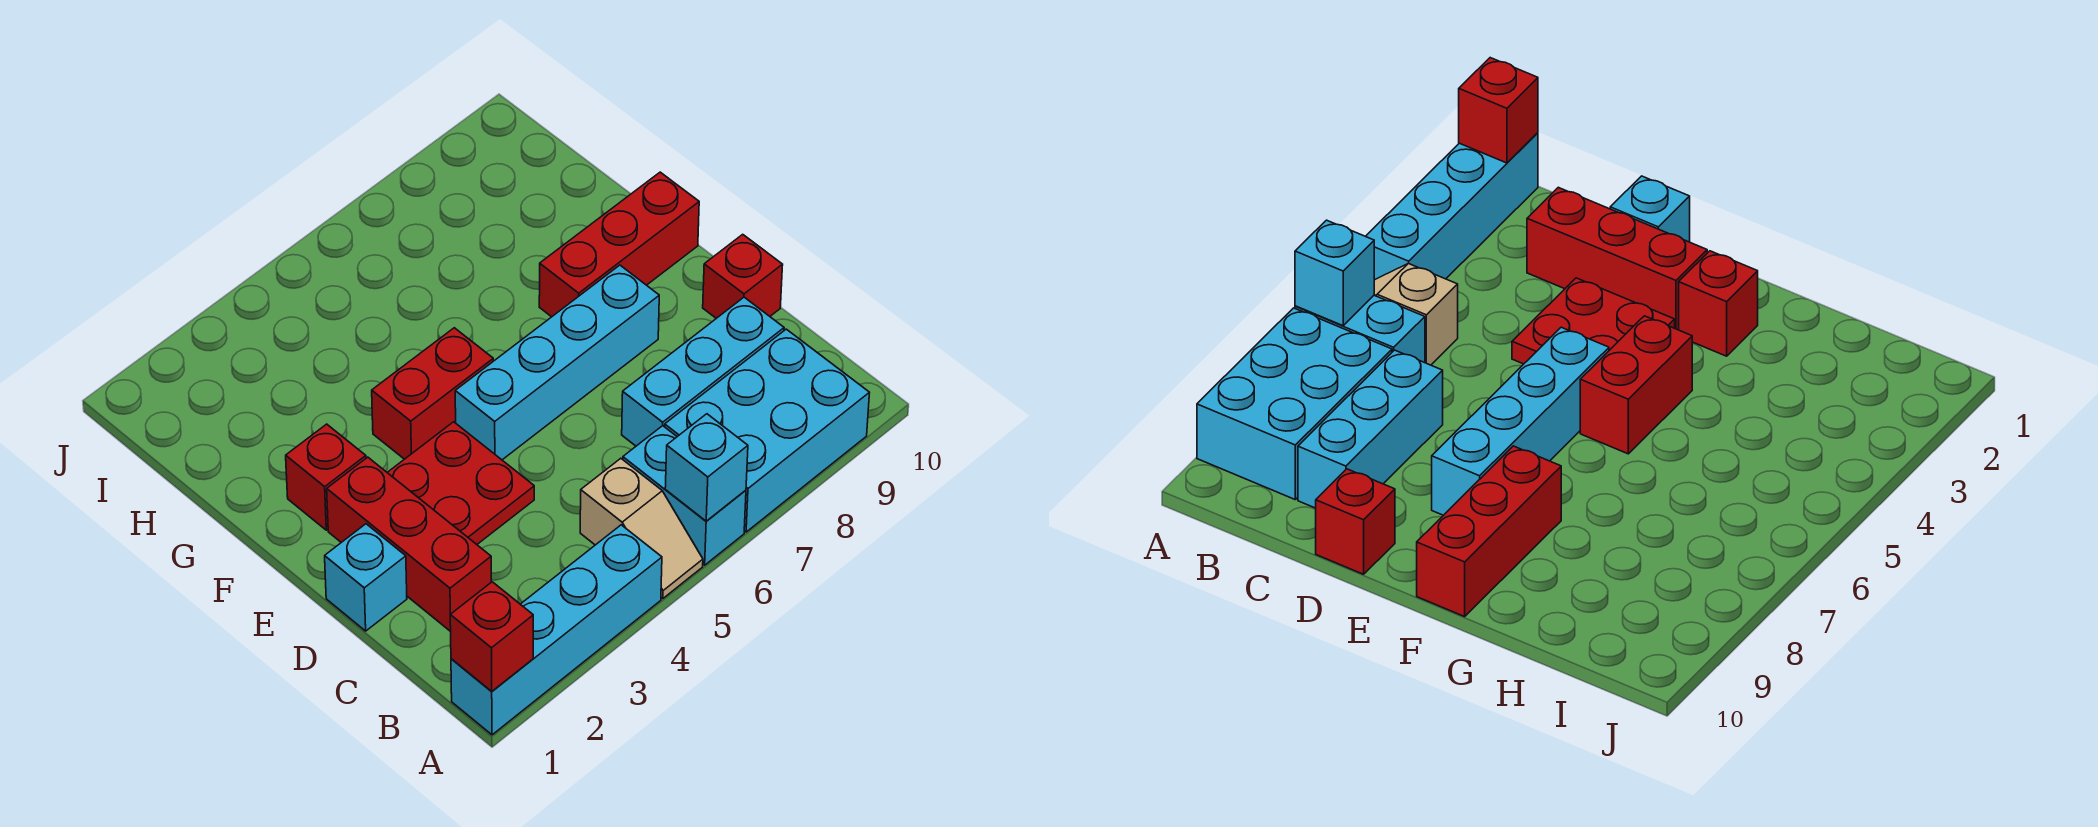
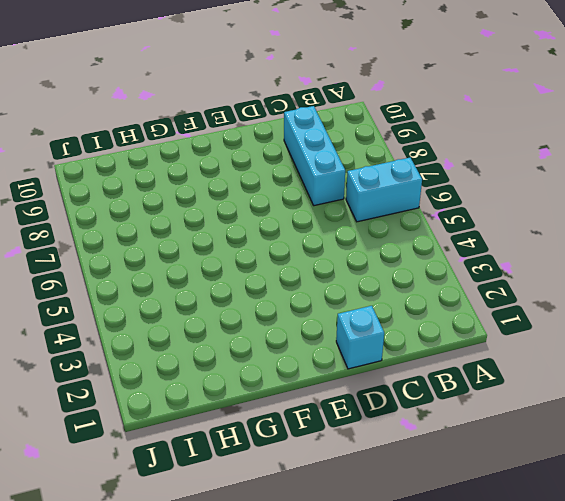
none -> cyan brick A1:A4 level 1
none -> tan slope A5:B5 level 1 top B
none -> cyan brick A7:B9 level 1

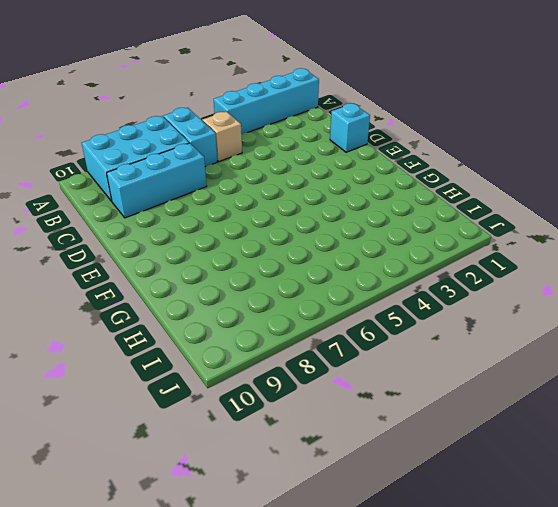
none -> red brick C2:E2 level 1
none -> red plate D3:E4 level 1
none -> red brick D10 level 1

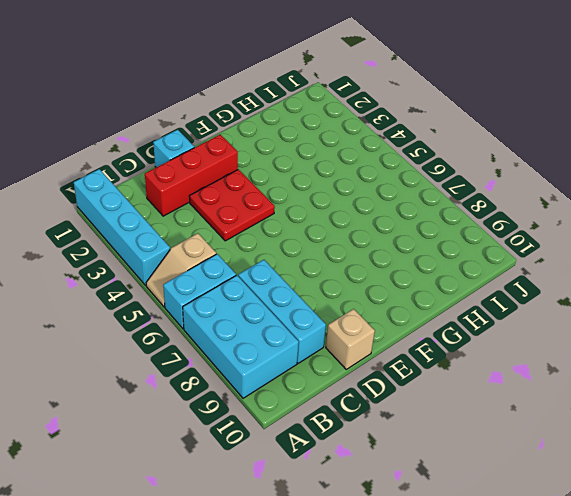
tan brick D10 level 1 -> red brick D10 level 1
none -> cyan brick E5:E8 level 1
none -> red brick F2 level 1
none -> red brick F4:F5 level 1

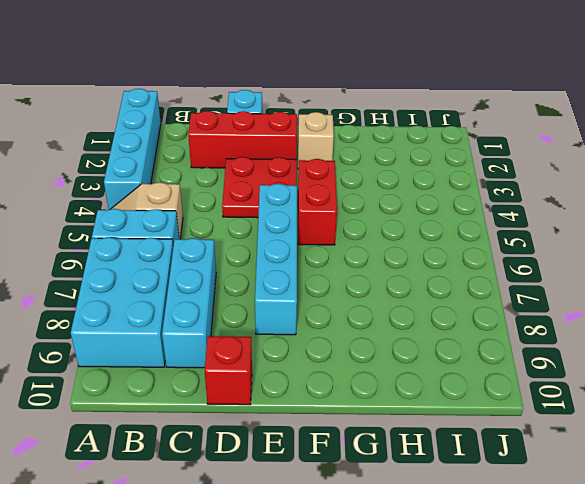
tan brick F2 level 1 -> red brick F2 level 1
none -> red brick F8:F10 level 1
none -> red brick A1 level 2
none -> cyan brick A6 level 2

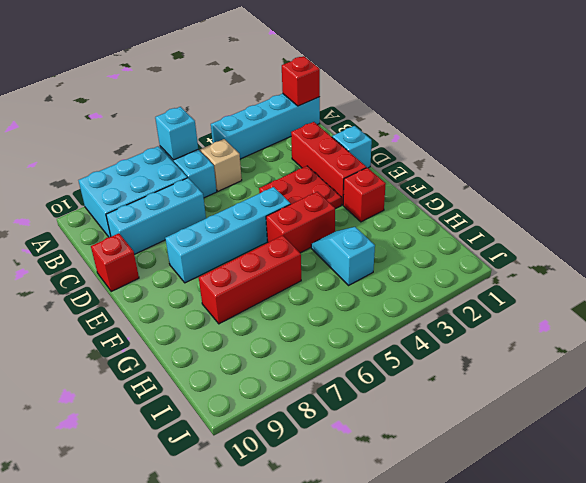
cyan slope G4:H4 level 1 top H -> none
red brick G6:G8 level 1 -> red brick F8:F10 level 1

